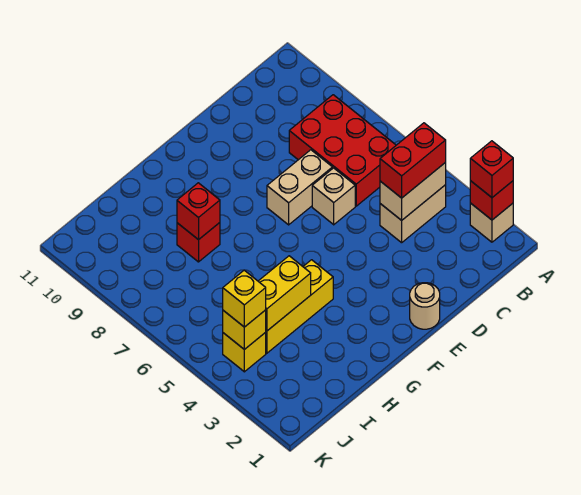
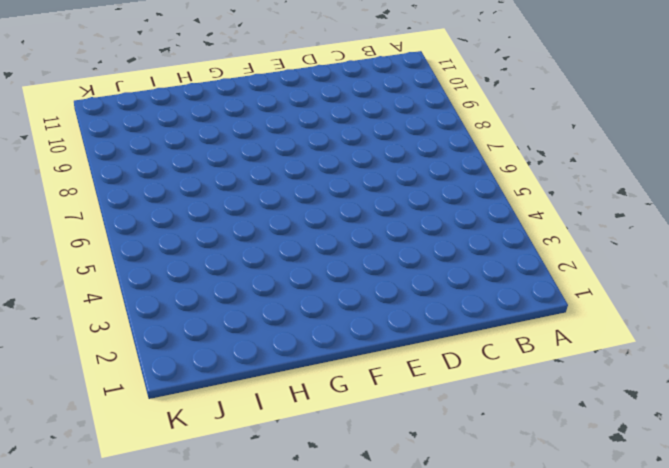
none -> tan brick A2 level 1
none -> tan brick B4:C4 level 1
none -> red brick B6:C8 level 1

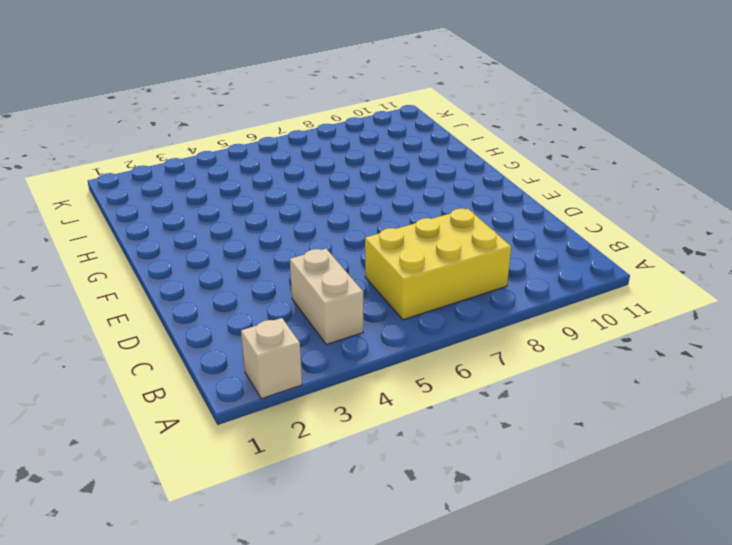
yellow brick B6:C8 level 1 -> red brick B6:C8 level 1
none -> tan brick D6 level 1
none -> tan brick D7:E7 level 1
none -> tan round brick E1 level 1

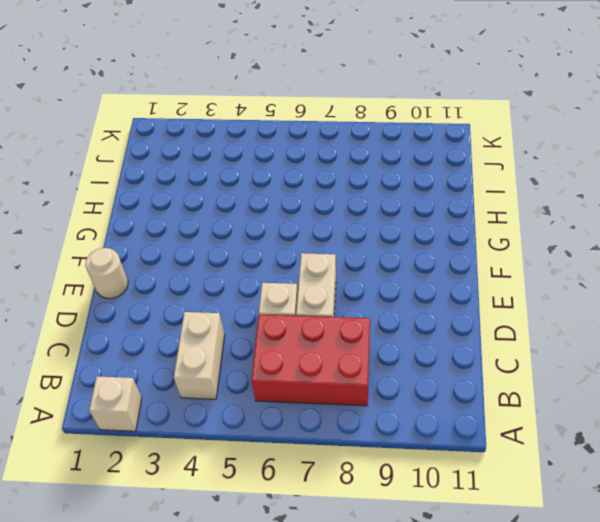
none -> yellow brick G4:I4 level 1
none -> red brick H8 level 1
none -> yellow brick J4 level 1

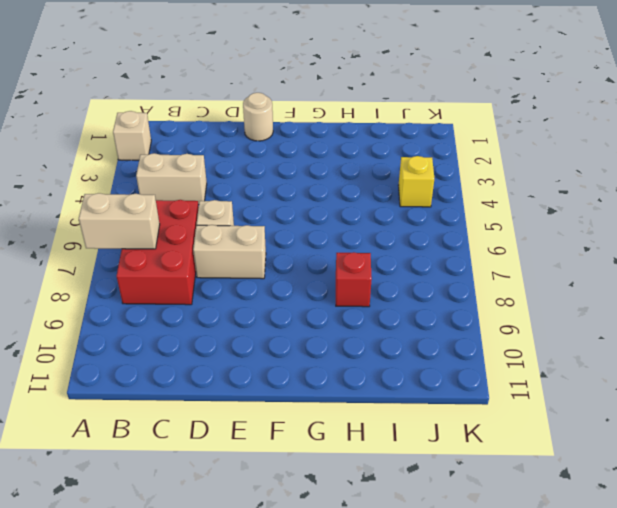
tan brick A7:B7 level 2 -> tan brick B4:C4 level 2
none -> yellow brick G4:I4 level 1
none -> red brick A2 level 2
none -> yellow brick H4:I4 level 2

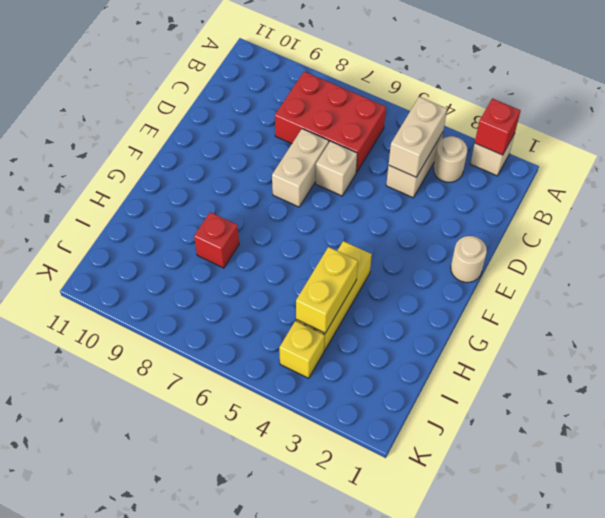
tan round brick B3 level 1 -> none
none -> red brick H8 level 2
none -> yellow brick J4 level 2
none -> red brick A2 level 3

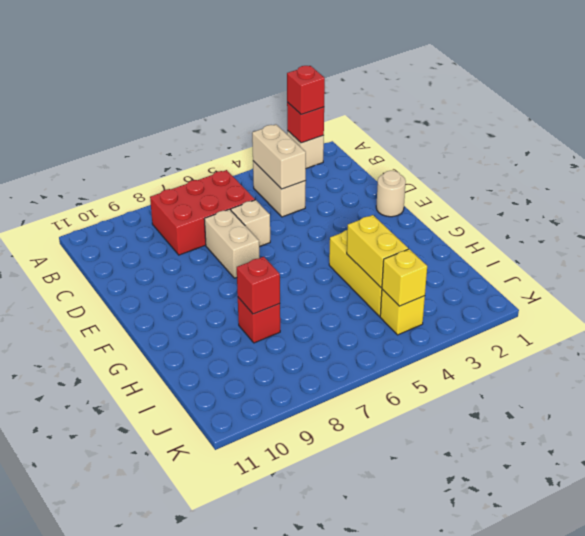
none -> red brick B4:C4 level 3
none -> yellow brick J4 level 3

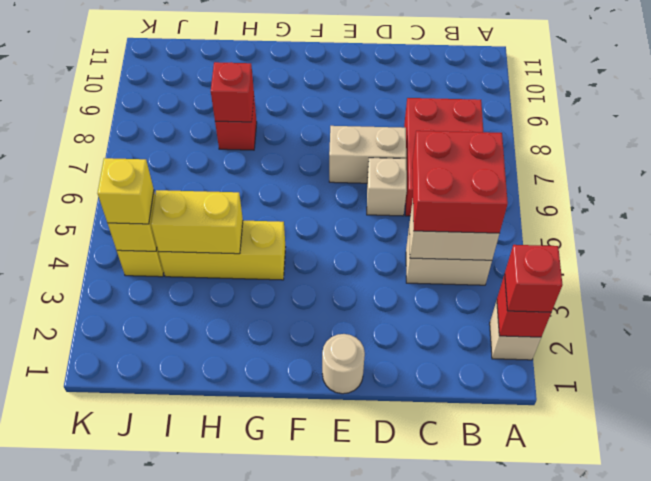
red brick B4:C5 level 3 -> red brick B4:C4 level 3

